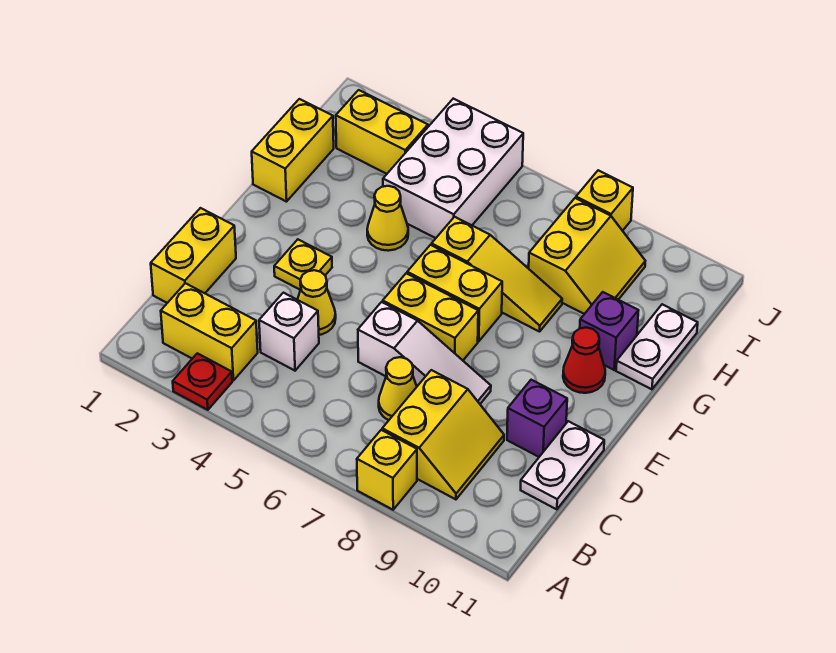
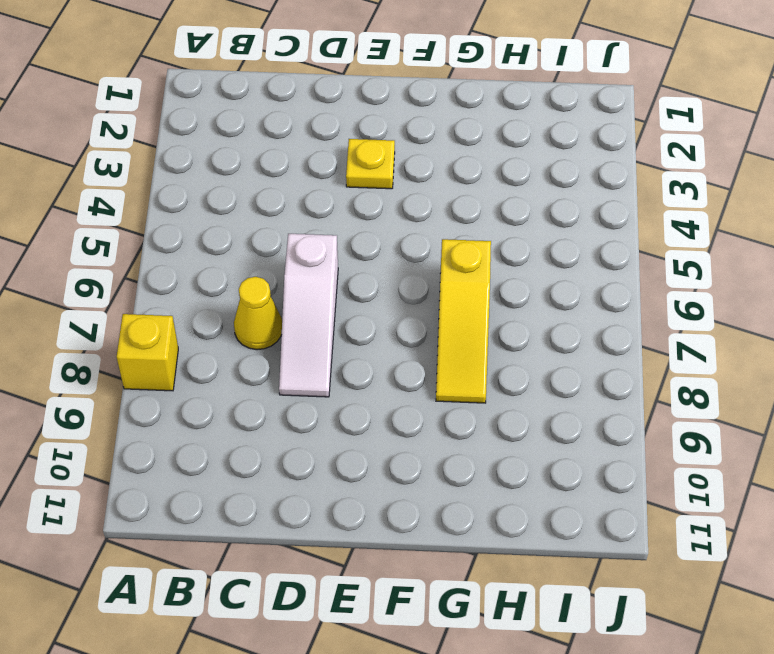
none -> red plate A3 level 1
none -> yellow brick B2:B3 level 1
none -> yellow slope B8:C9 level 1 top 8

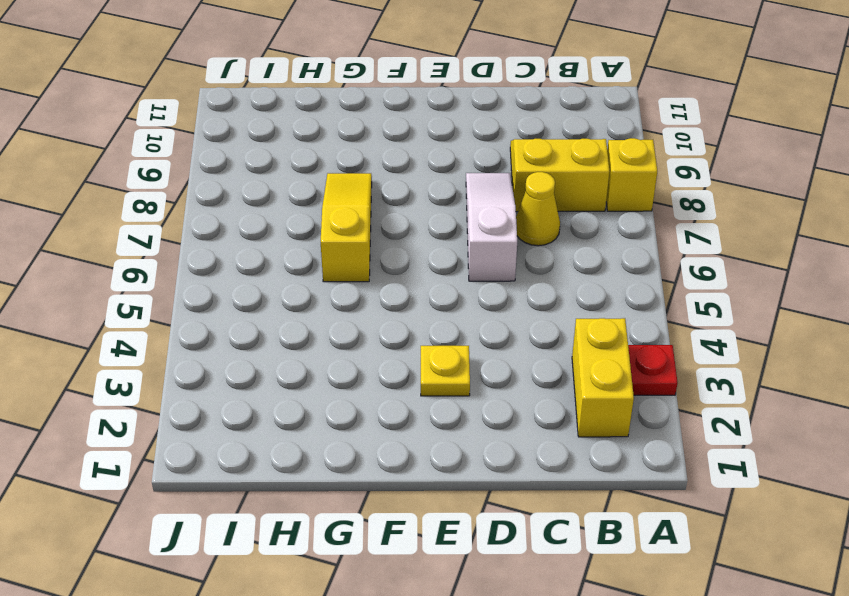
none -> yellow brick C1:D1 level 1
none -> white brick C4 level 1
none -> white plate C11:D11 level 1

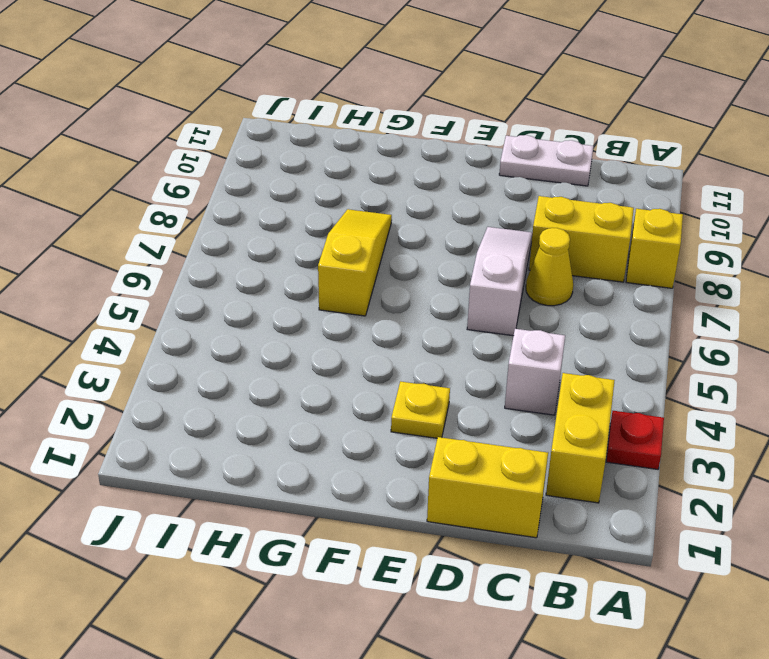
none -> yellow cone D4 level 1
none -> purple brick D10 level 1
none -> yellow brick E6:E7 level 1

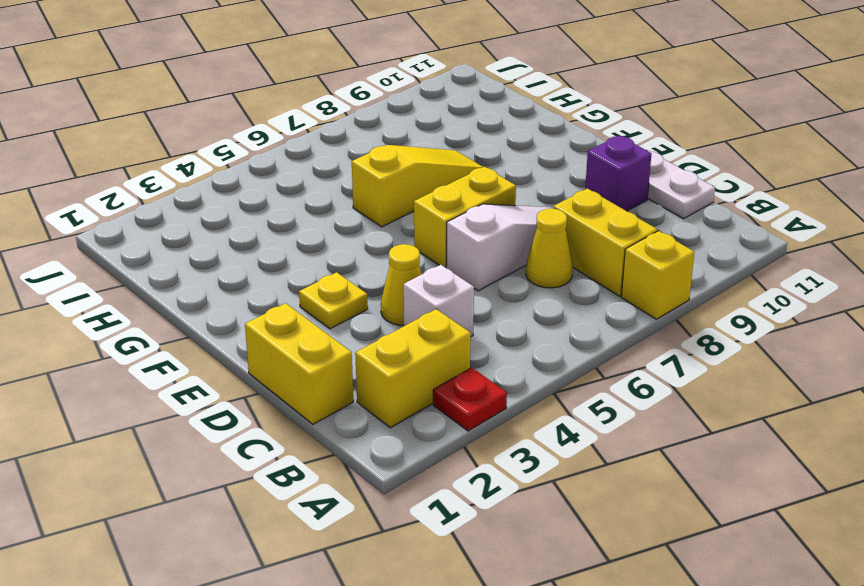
none -> yellow brick F6:F7 level 1
none -> red cone F10 level 1
none -> yellow brick G1:H1 level 1

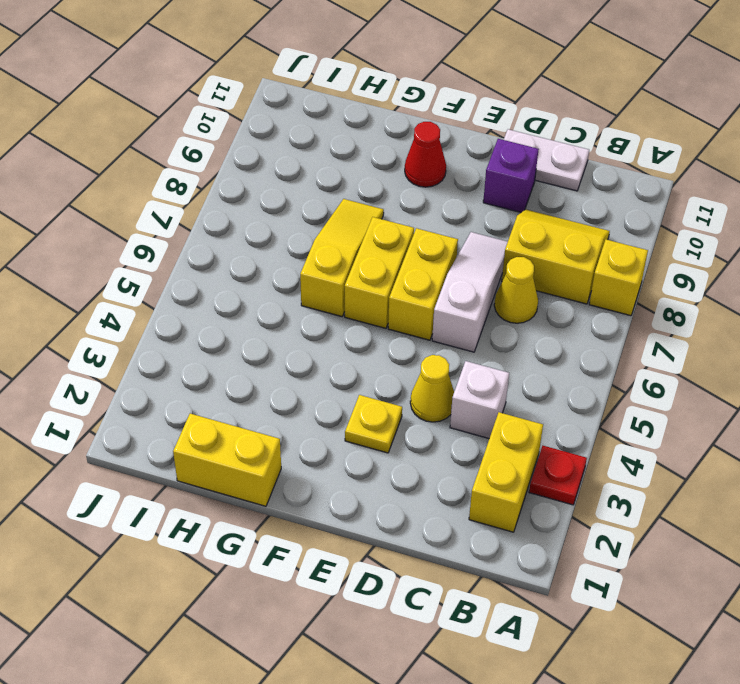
none -> yellow brick C1:D1 level 1
none -> yellow cone G4 level 1
none -> purple brick G10 level 1

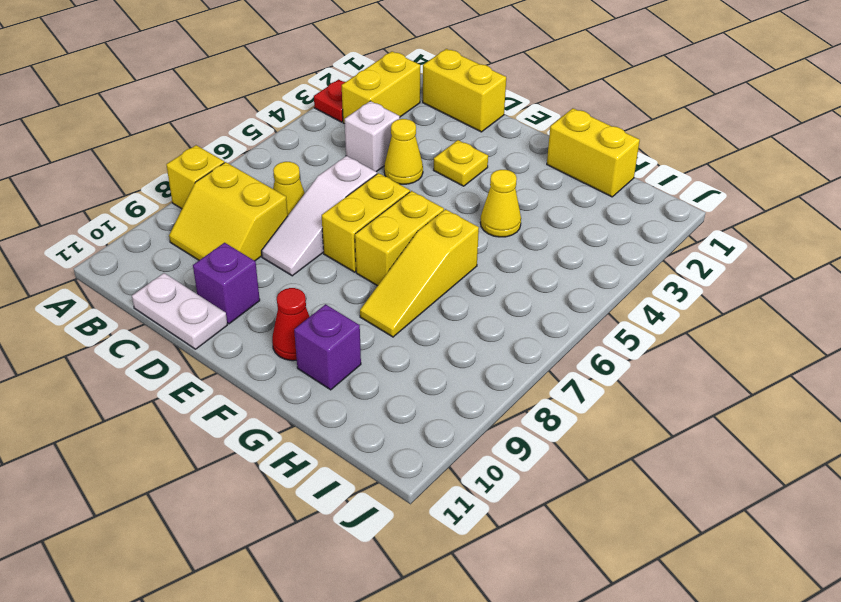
none -> white plate G11:H11 level 1
none -> white brick H4:J5 level 1
none -> yellow slope H8:I9 level 1 top 8

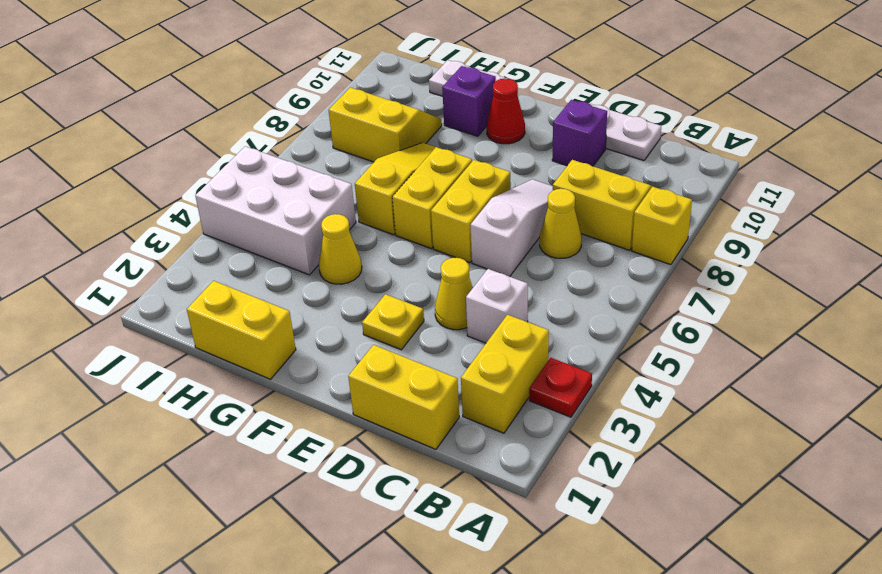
none -> yellow brick I2:I3 level 1
none -> yellow brick J8 level 1

